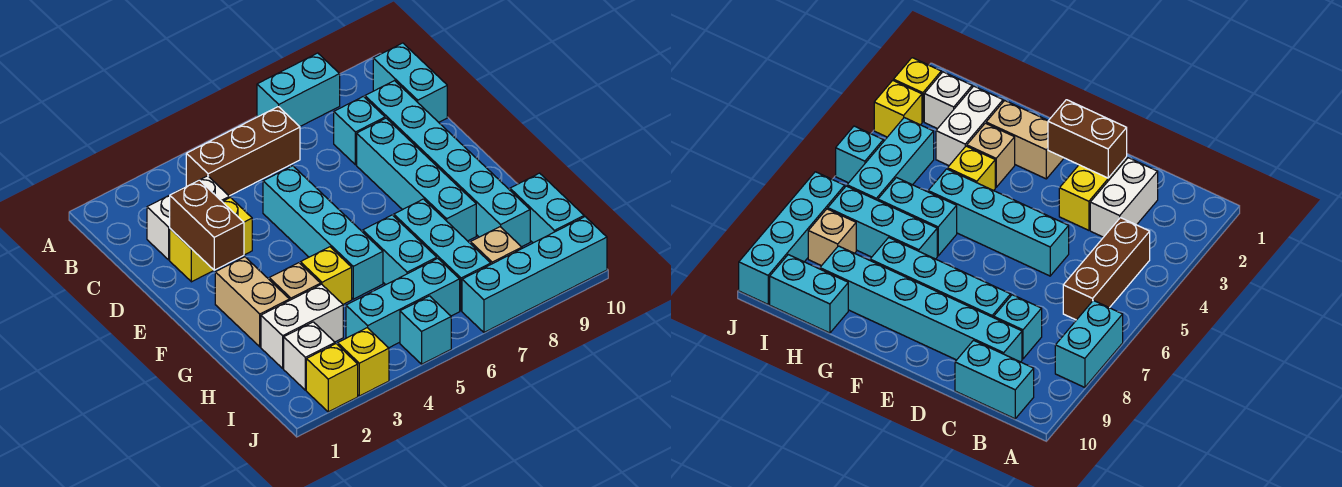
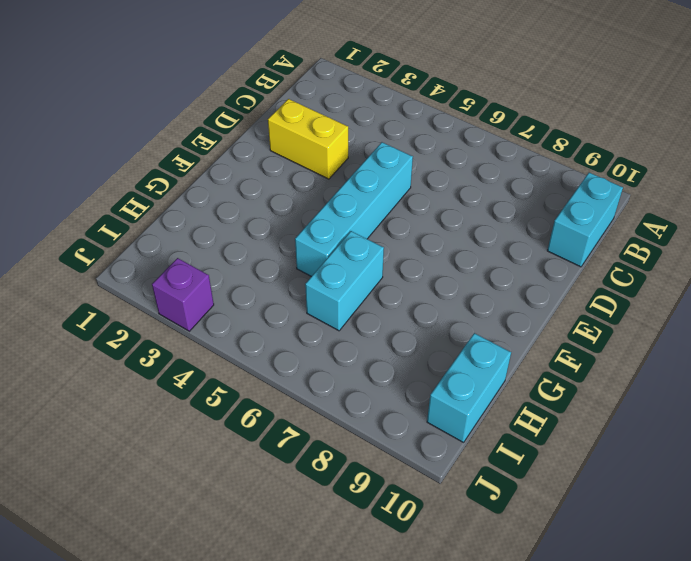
purple brick J3 level 1 -> yellow brick J3 level 1
none -> cyan brick A7:A8 level 1
none -> brown brick B4:B6 level 1
none -> white brick C2:C3 level 1

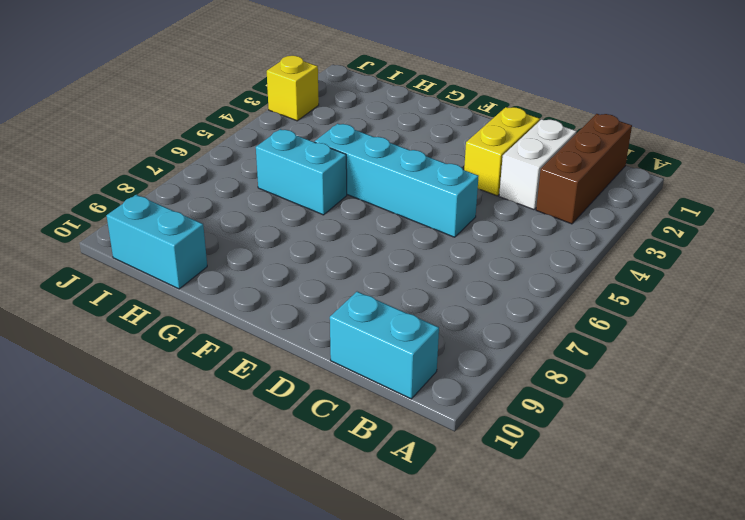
brown brick B1:B3 level 1 -> brown brick B4:B6 level 1
none -> cyan brick A7:A8 level 1
none -> cyan brick C8 level 1
none -> cyan brick C9:H9 level 1

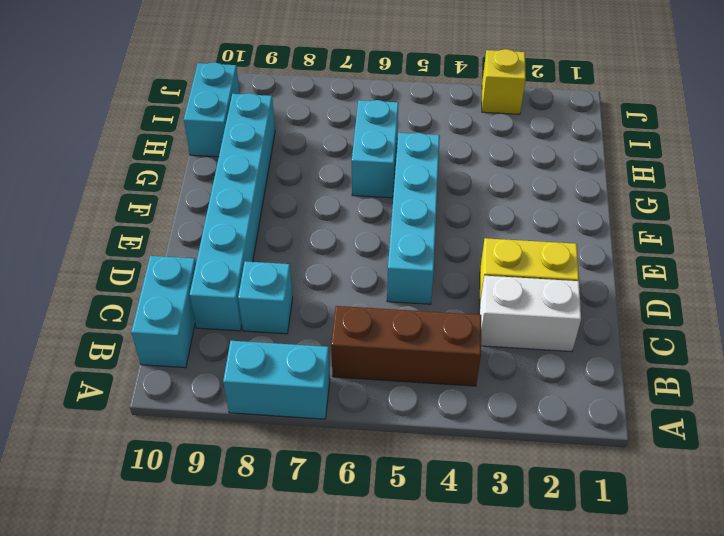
none -> cyan brick D8:G8 level 1
none -> tan brick F2:G2 level 1
none -> tan brick G3 level 1

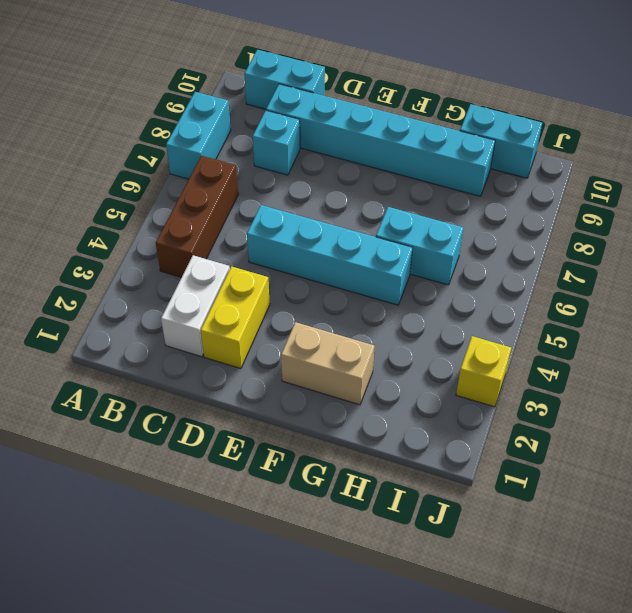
none -> cyan brick D8:G8 level 1
none -> tan brick G3 level 1
none -> yellow brick G4 level 1

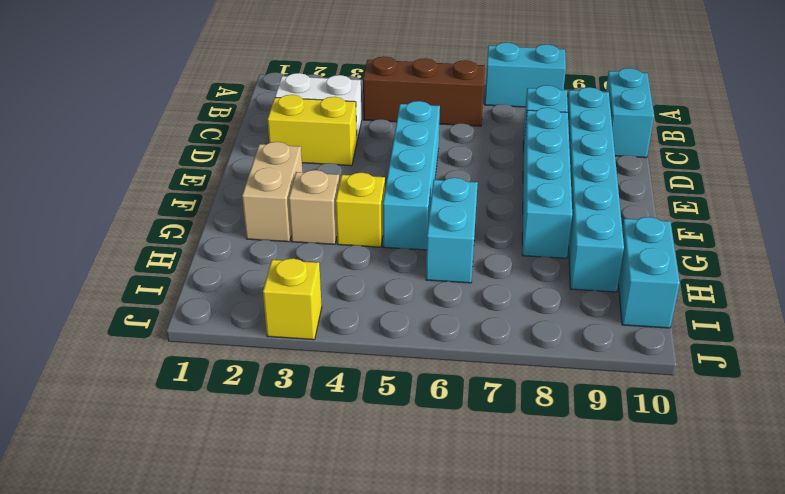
none -> cyan brick G7:I7 level 1
none -> white brick H2:H3 level 1
none -> white brick I2 level 1

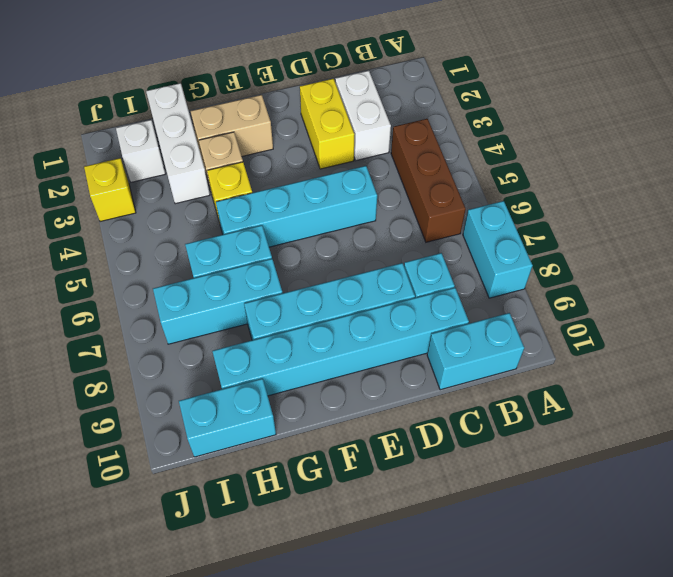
white brick H1:H3 level 1 -> white brick H2:H3 level 1
none -> cyan brick I4:I6 level 1
none -> tan brick I8 level 1
none -> yellow brick J2 level 1

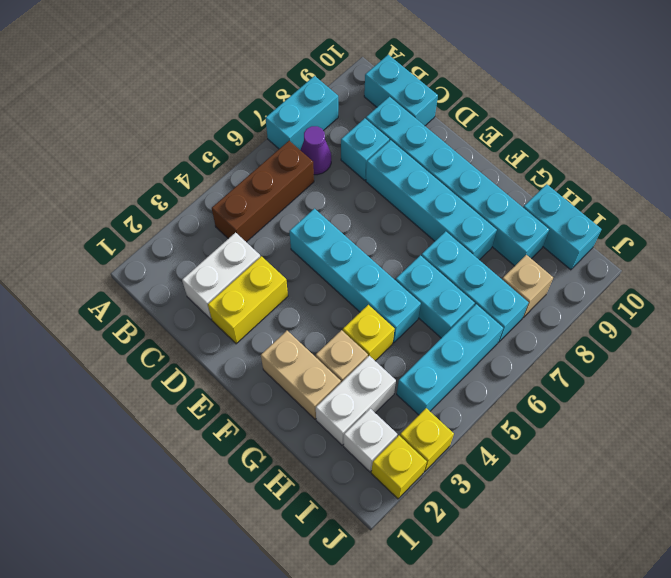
purple cone B7 level 1 -> none
none -> cyan brick J5 level 1
none -> cyan brick J7:J10 level 1
none -> brown brick D2:E2 level 2

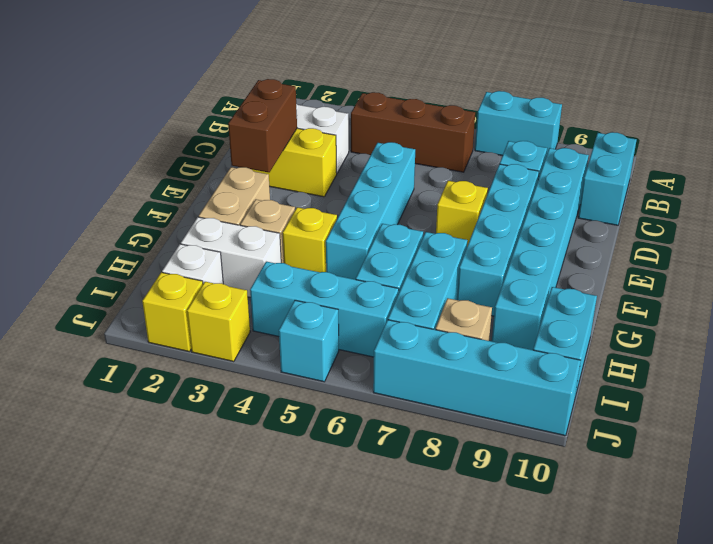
yellow brick E7 level 1 -> none

